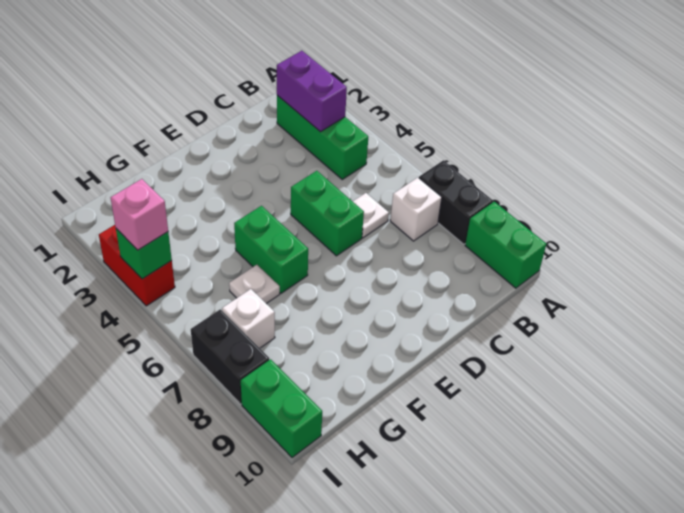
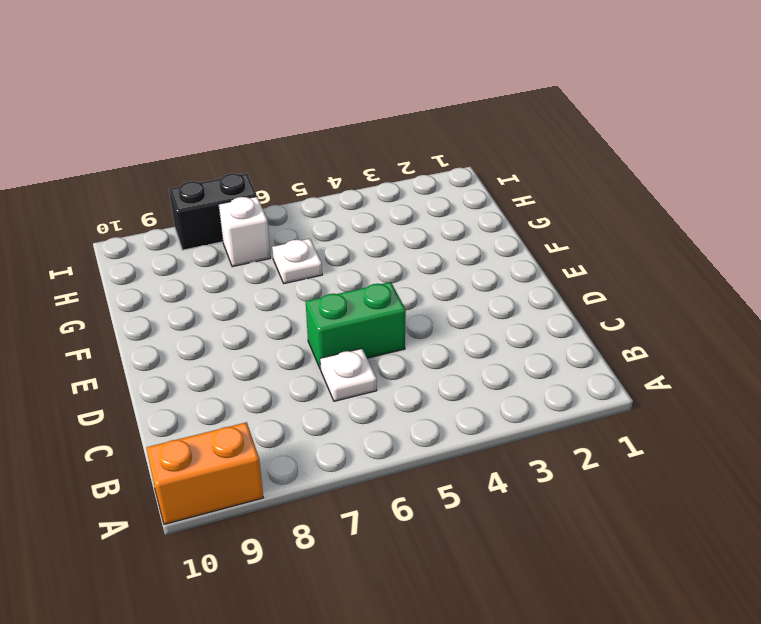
orange brick A9:A10 level 1 -> green brick A9:A10 level 1
none -> black brick A7:A8 level 1
none -> green brick B2:B4 level 1
none -> white brick B7 level 1

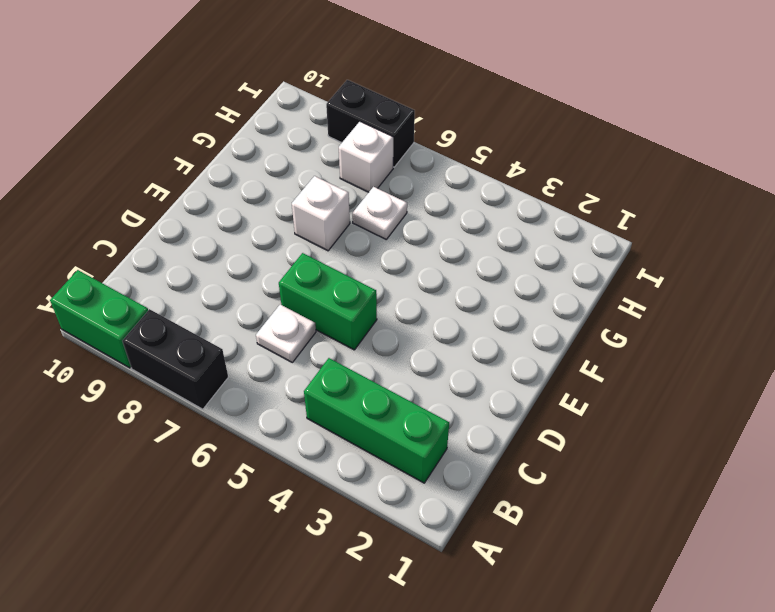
white brick F7 level 1 -> white brick B7 level 1
none -> green brick F5:F6 level 1
none -> red brick I3:I4 level 1
none -> green brick I9:I10 level 1

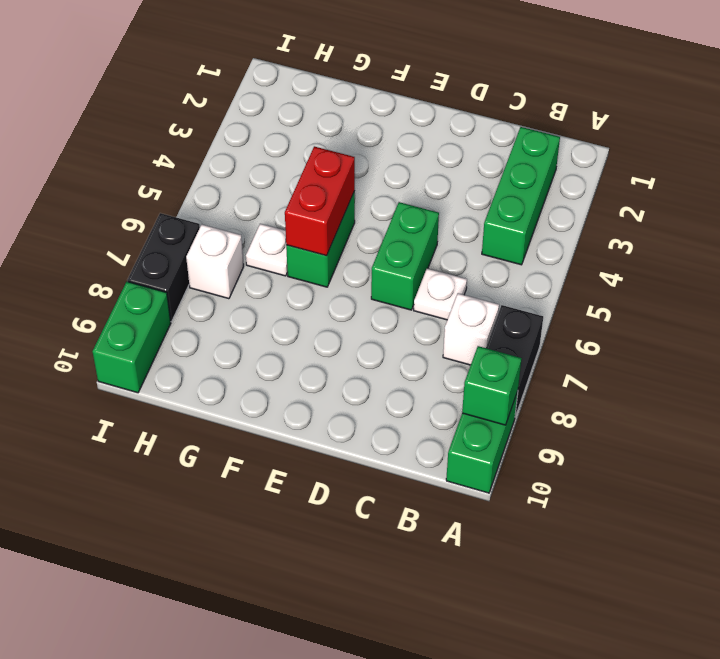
green brick A9 level 2 -> green brick I4 level 2
red brick F5:F6 level 2 -> red brick I3:I4 level 1
none -> purple brick B2:B3 level 2
none -> pink brick I4 level 3

